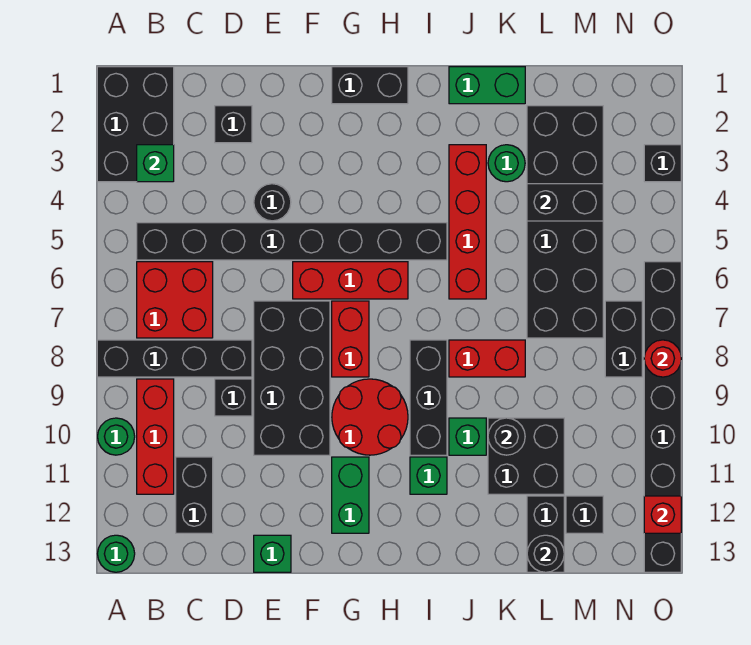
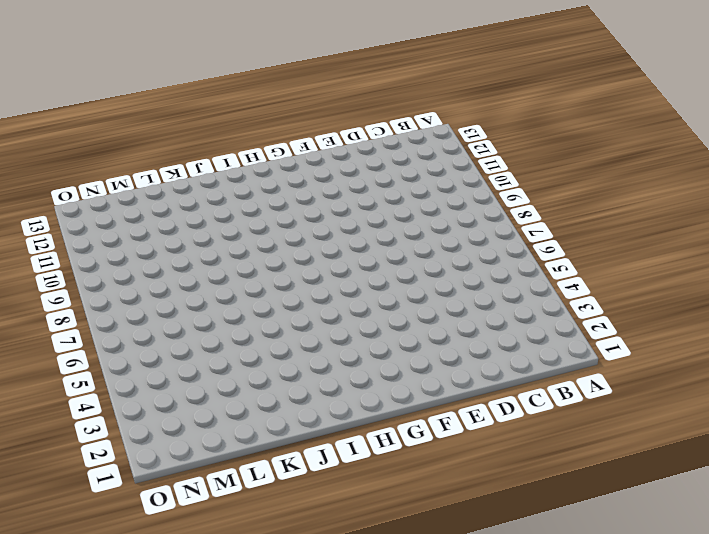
none -> black brick A1:B3 level 1
none -> black brick A8:D8 level 1
none -> green round brick A10 level 1
none -> green round brick A13 level 1

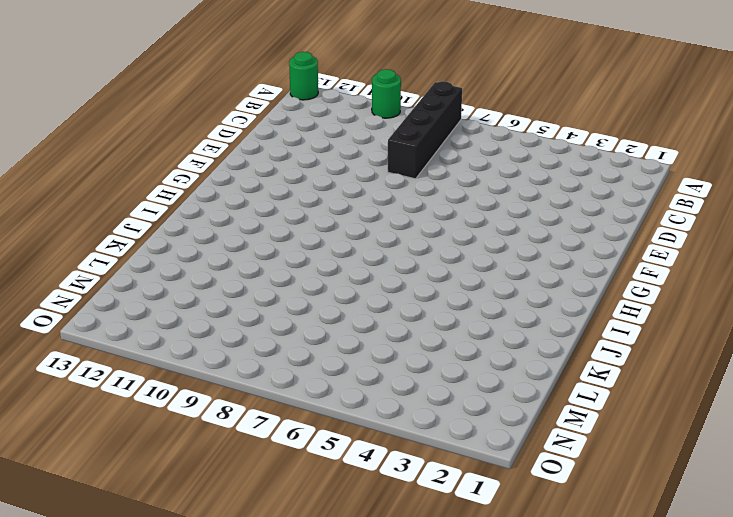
none -> black brick A1:B3 level 1
none -> black brick B5:I5 level 1
none -> red brick B6:C7 level 1
none -> red brick B9:B11 level 1

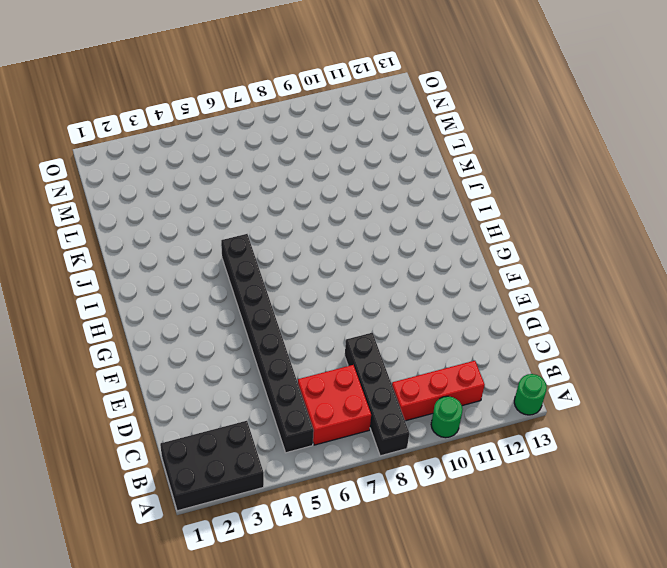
none -> black brick C11:C12 level 1
none -> black brick D2 level 1
none -> black brick D9 level 1
none -> black round brick E4 level 1

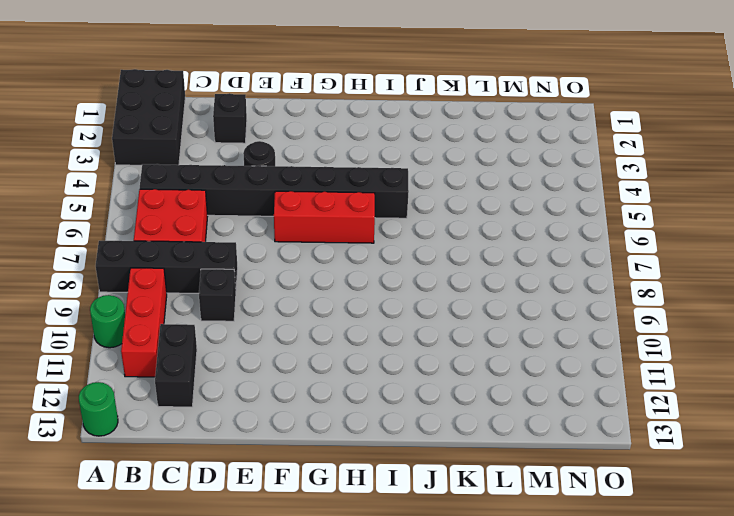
none -> black brick E7:F10 level 1
none -> green brick E13 level 1
none -> black brick G1:H1 level 1
none -> red brick G7:G8 level 1

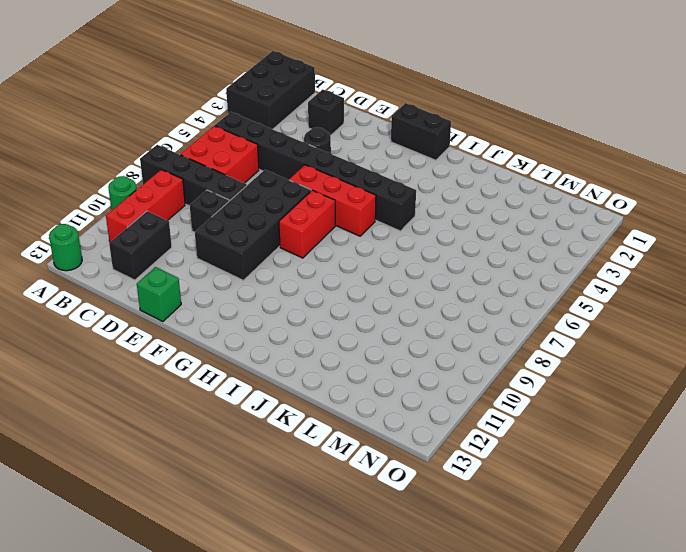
none -> red round brick G9:H10 level 1
none -> green brick G11:G12 level 1
none -> black brick I8:I10 level 1
none -> green brick I11 level 1

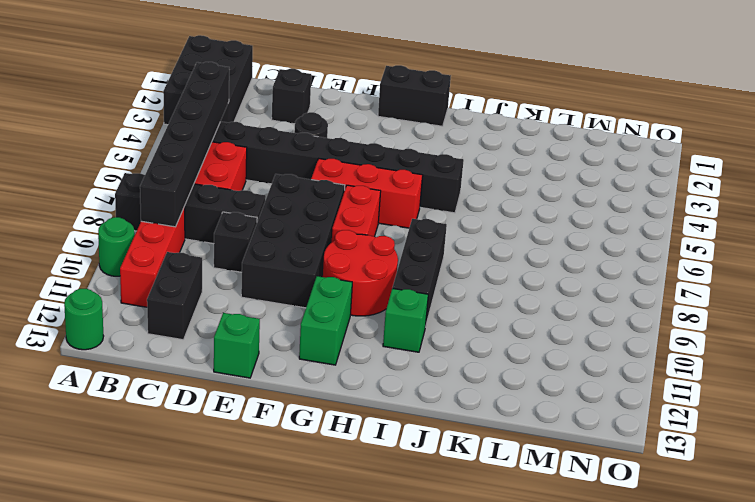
black brick B4:B9 level 2 -> none
none -> green brick J1:K1 level 1
none -> red brick J3:J6 level 1
none -> red brick J8:K8 level 1
none -> green brick J10 level 1

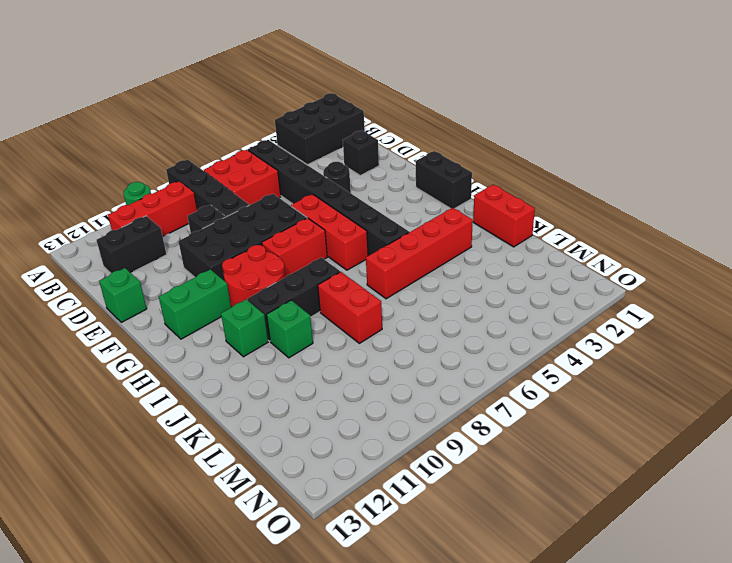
red brick J1:K1 level 1 -> green brick J1:K1 level 1
none -> green round brick A13 level 1
none -> green round brick K3 level 1
none -> black brick K10:L11 level 1
none -> black brick L2:M7 level 1

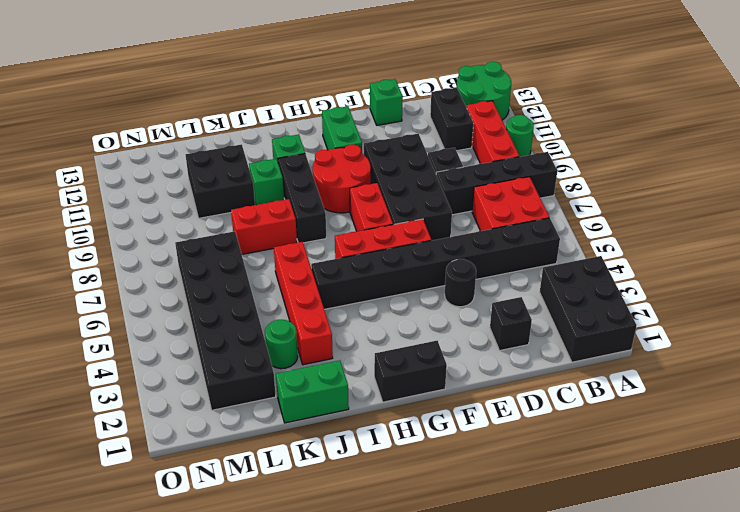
green round brick A12:B13 level 1 -> green round brick A13 level 1
none -> black brick L12:L13 level 1
none -> black brick M12 level 1
none -> black brick N7:N8 level 1
none -> black brick O3 level 1

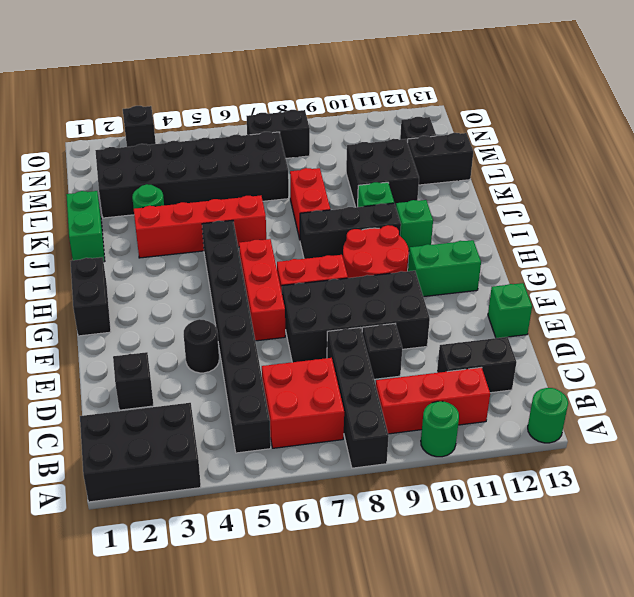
none -> black brick O6:O13 level 1
none -> green brick B3 level 2
none -> black round brick K10 level 2
none -> black brick L4:M4 level 2

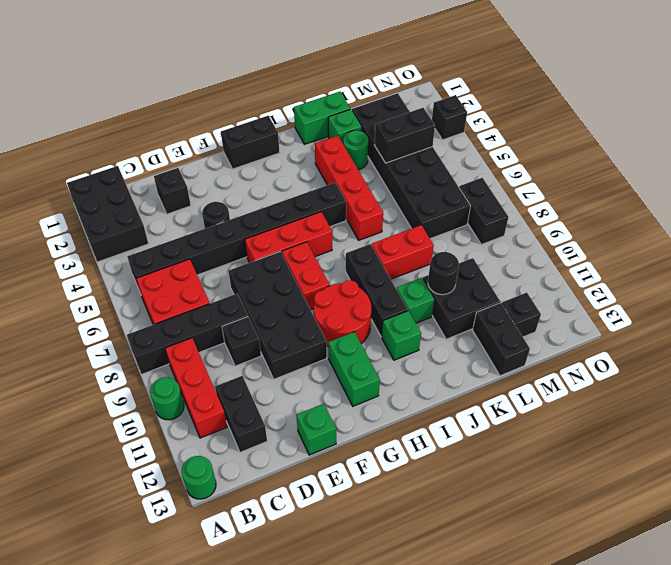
green brick K2 level 1 -> green brick B3 level 2
none -> black brick O6:O13 level 1
none -> black round brick L13 level 2
none -> red round brick O8 level 2
none -> red brick O12 level 2

